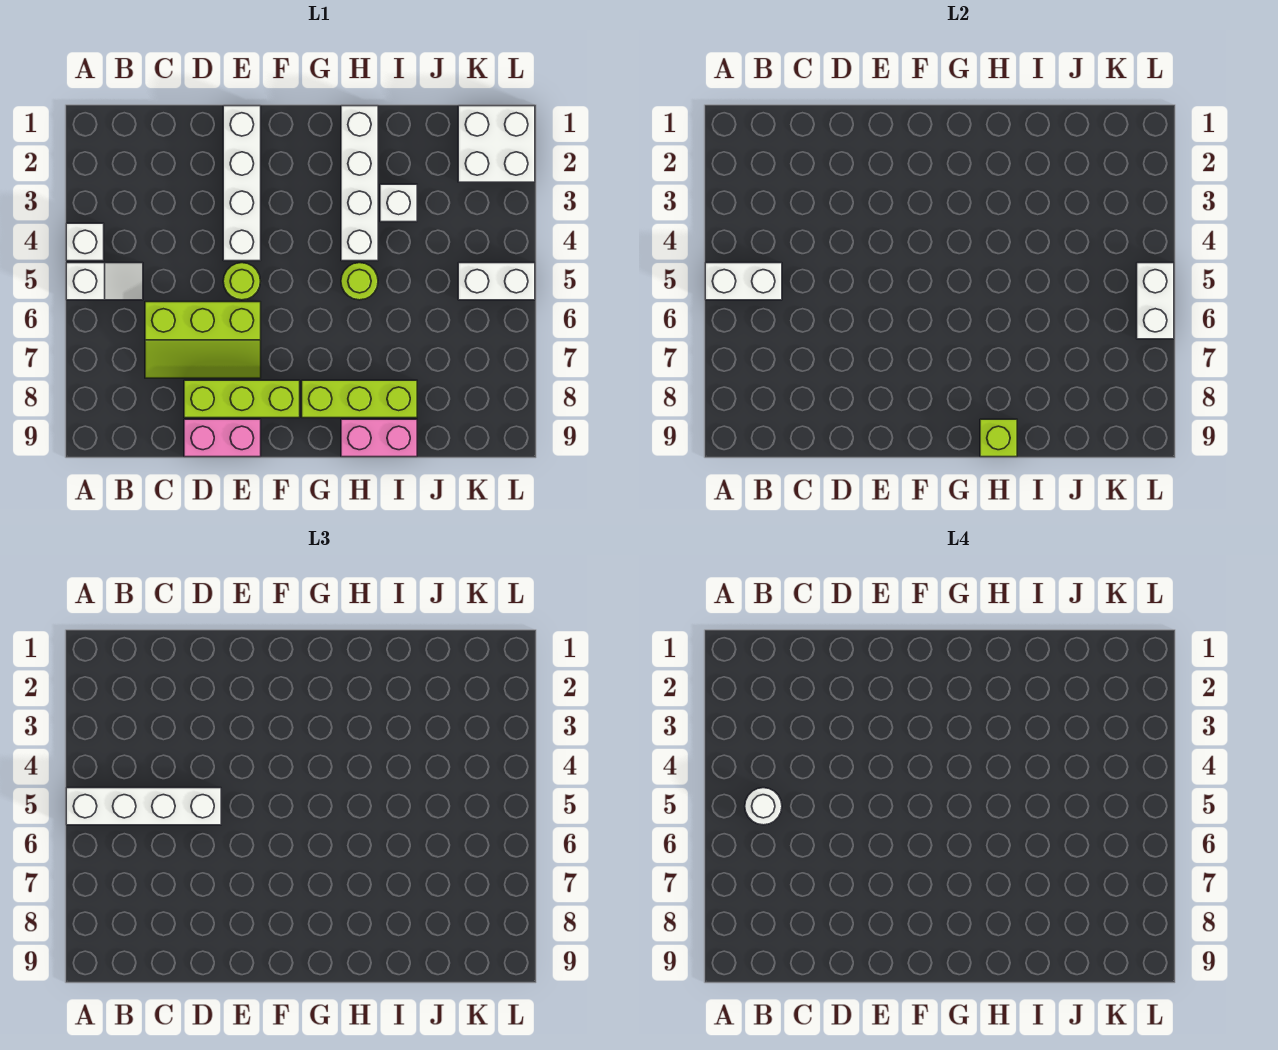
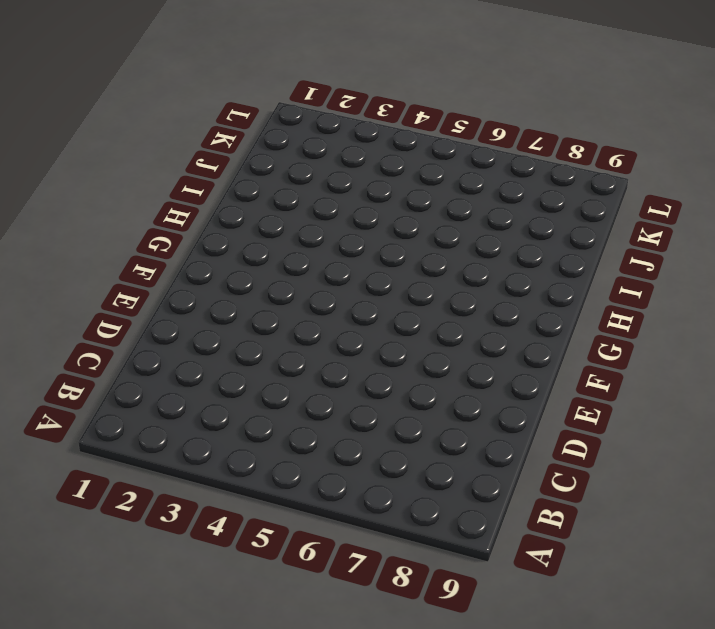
none -> white brick A4 level 1
none -> white slope A5:B5 level 1 top A
none -> lime slope C6:E7 level 1 top 6

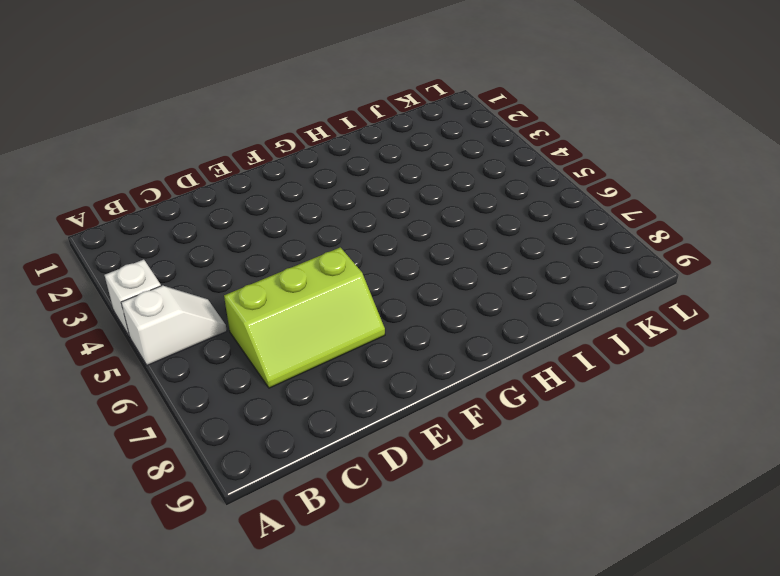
none -> lime brick D8:F8 level 1
none -> pink brick D9:E9 level 1
none -> white brick E1:E4 level 1

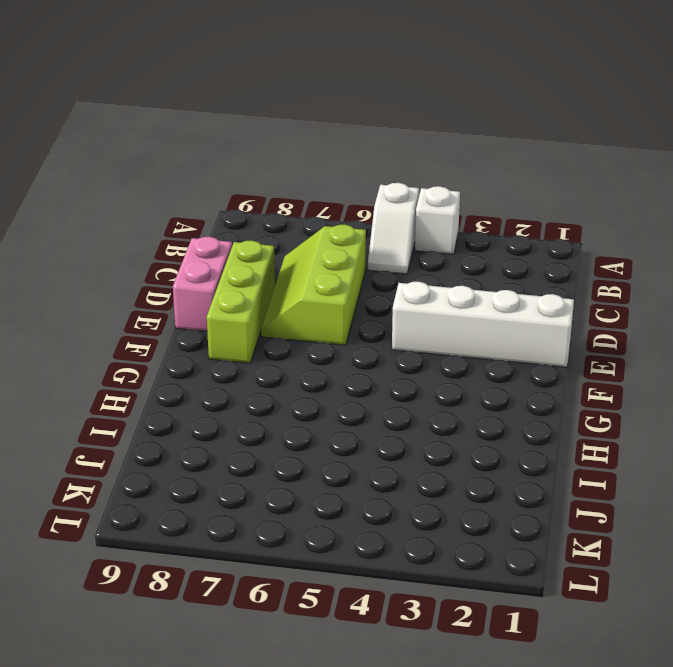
none -> lime round brick E5 level 1
none -> lime brick G8:I8 level 1
none -> white brick H1:H4 level 1

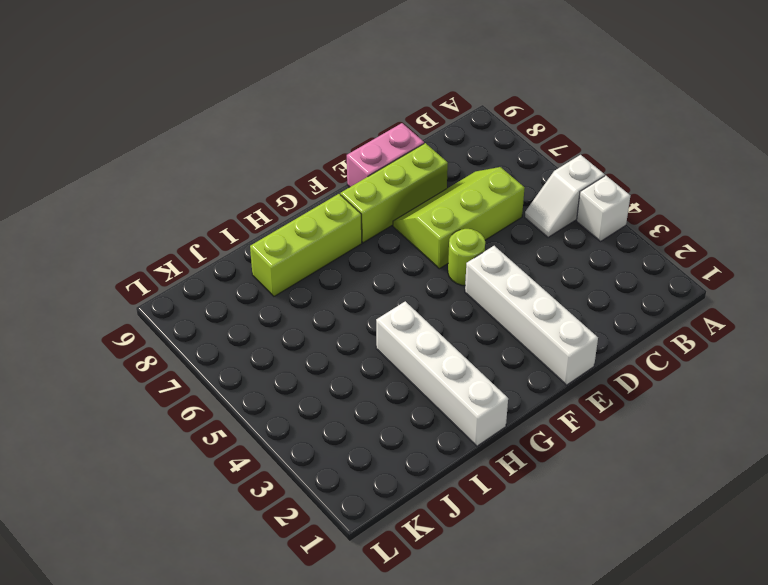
none -> lime round brick H5 level 1
none -> pink brick H9:I9 level 1
none -> white brick I3 level 1

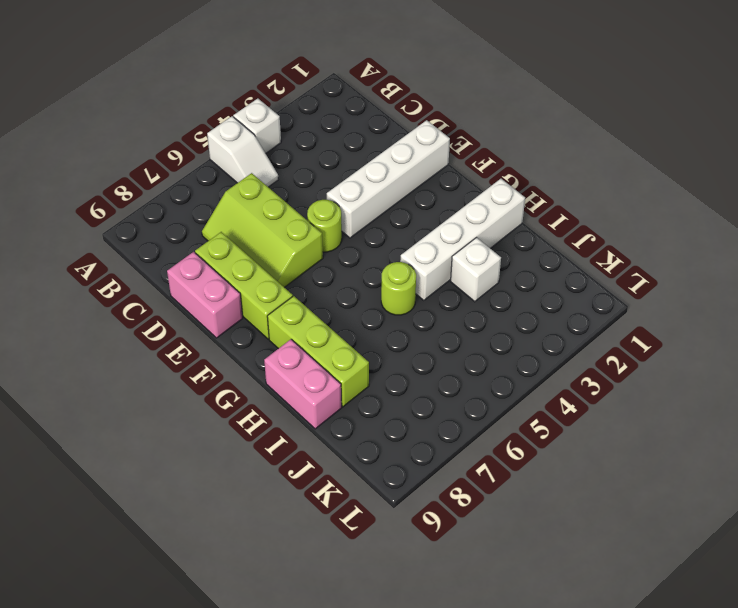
none -> white brick K1:L2 level 1
none -> white brick K5:L5 level 1
none -> white brick A5:B5 level 2

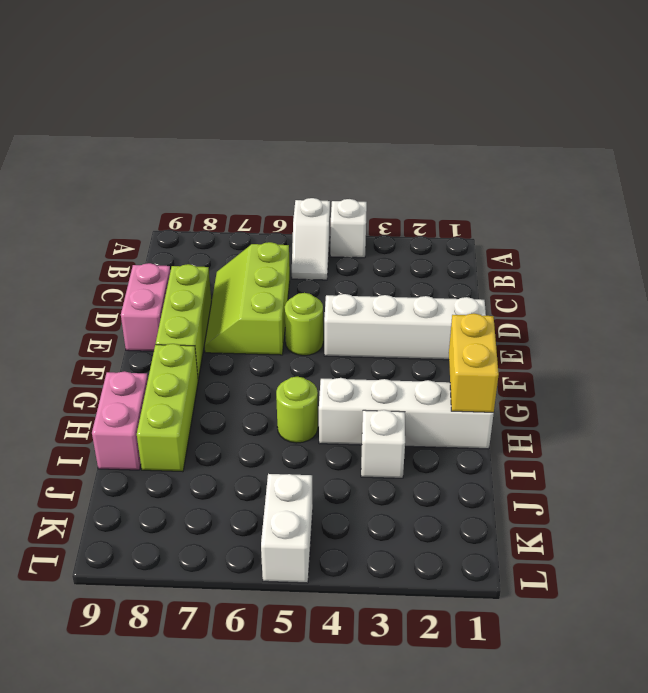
yellow brick G1:H1 level 2 -> none
none -> white brick K1:L2 level 1
none -> white brick A5:B5 level 2
none -> lime brick H9 level 2

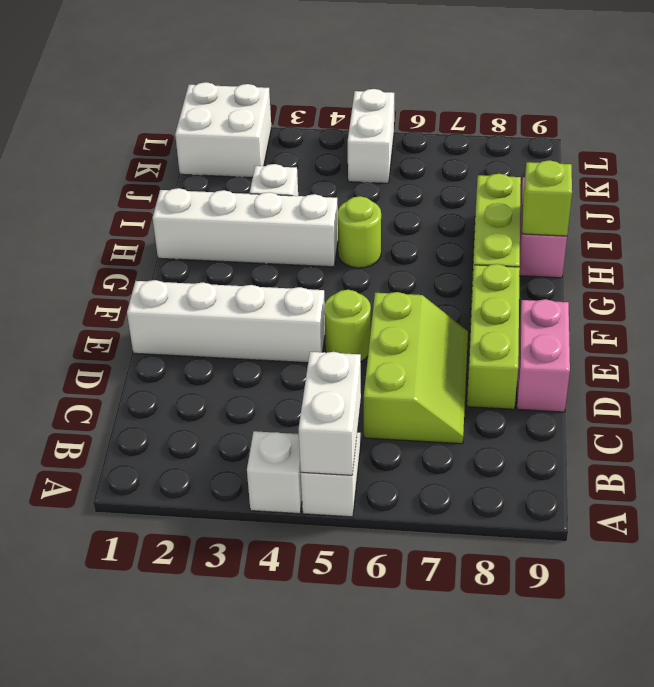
none -> white brick L5:L6 level 2
none -> white brick A5:D5 level 3
none -> white round brick B5 level 4

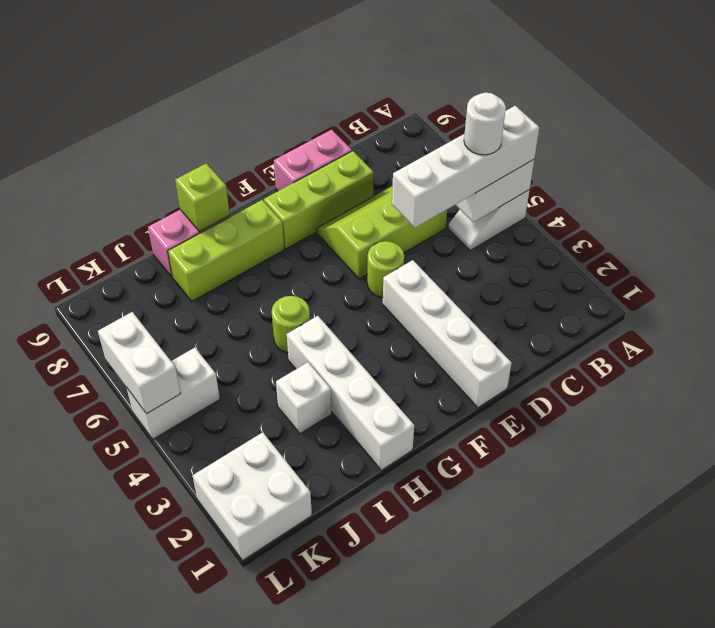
none -> white brick A4 level 1

